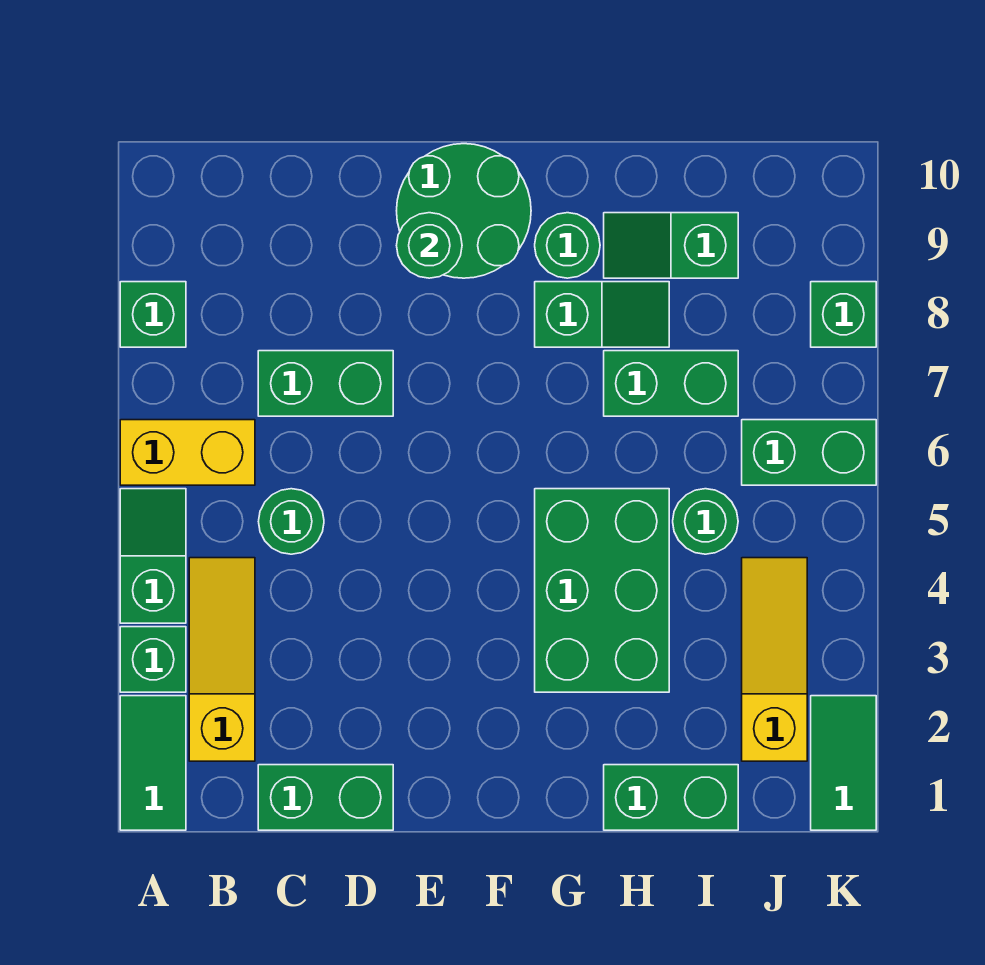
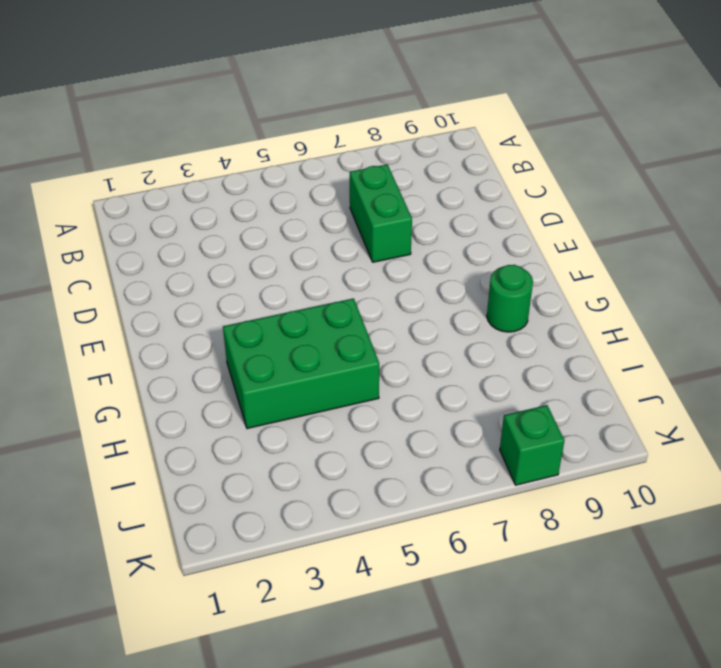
none -> green tile A1:A2 level 1
none -> green brick A3 level 1
none -> green slope A4:A5 level 1 top 4

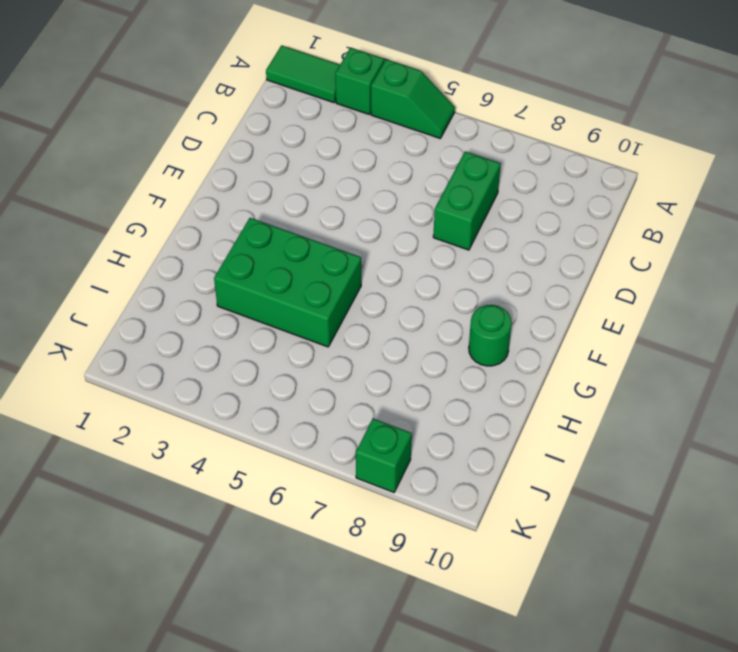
none -> yellow brick A6:B6 level 1
none -> green brick A8 level 1
none -> yellow slope B2:B4 level 1 top 2

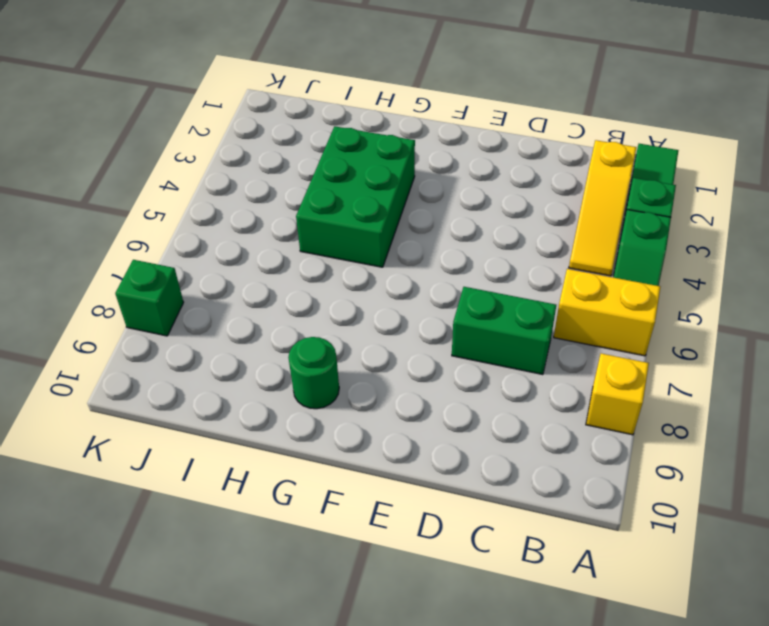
yellow brick A8 level 1 -> green brick A8 level 1
none -> green brick C1:D1 level 1
none -> green round brick C5 level 1
none -> green round brick E9:F10 level 1

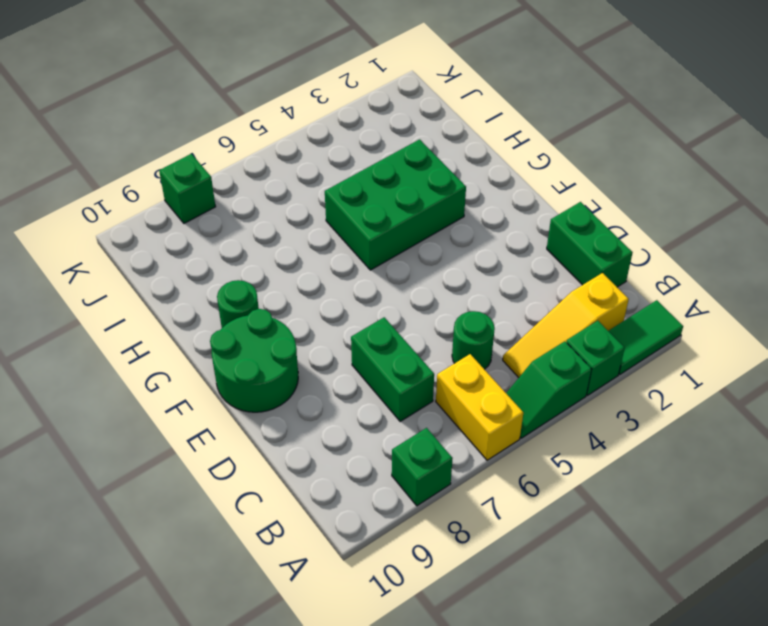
none -> green slope G8:H8 level 1 top G
none -> green brick H1:I1 level 1
none -> green brick H7:I7 level 1

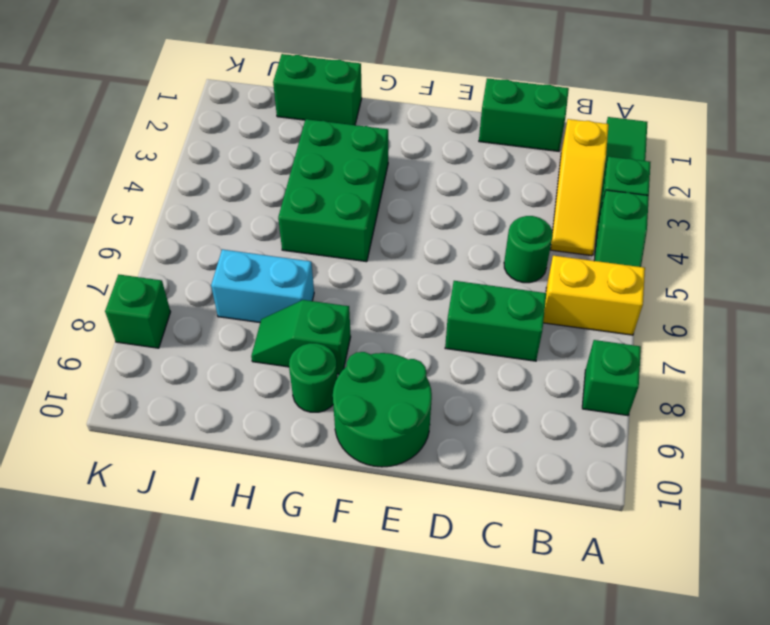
cyan brick H7:I7 level 1 -> green brick H7:I7 level 1
none -> green slope H9:I9 level 1 top I
none -> green round brick I5 level 1
none -> yellow slope J2:J4 level 1 top 2

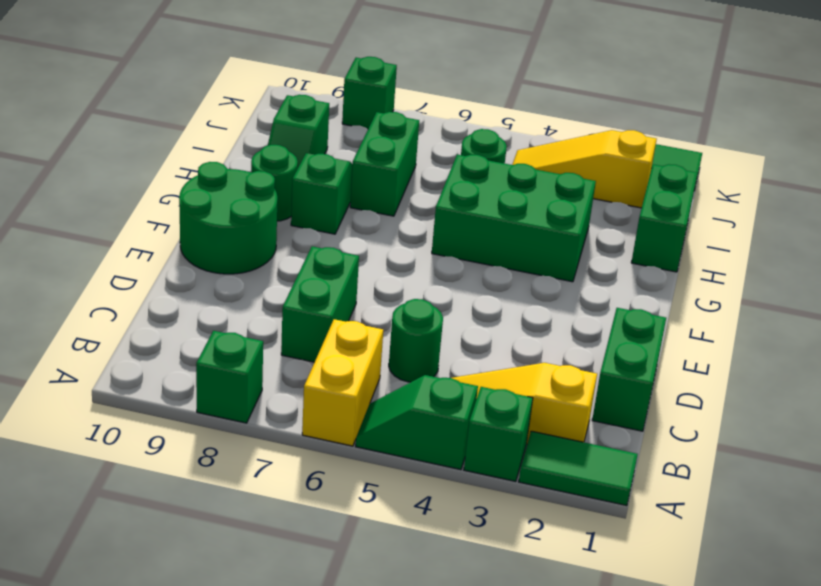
none -> green brick J6:K6 level 1
none -> green round brick E9 level 2

